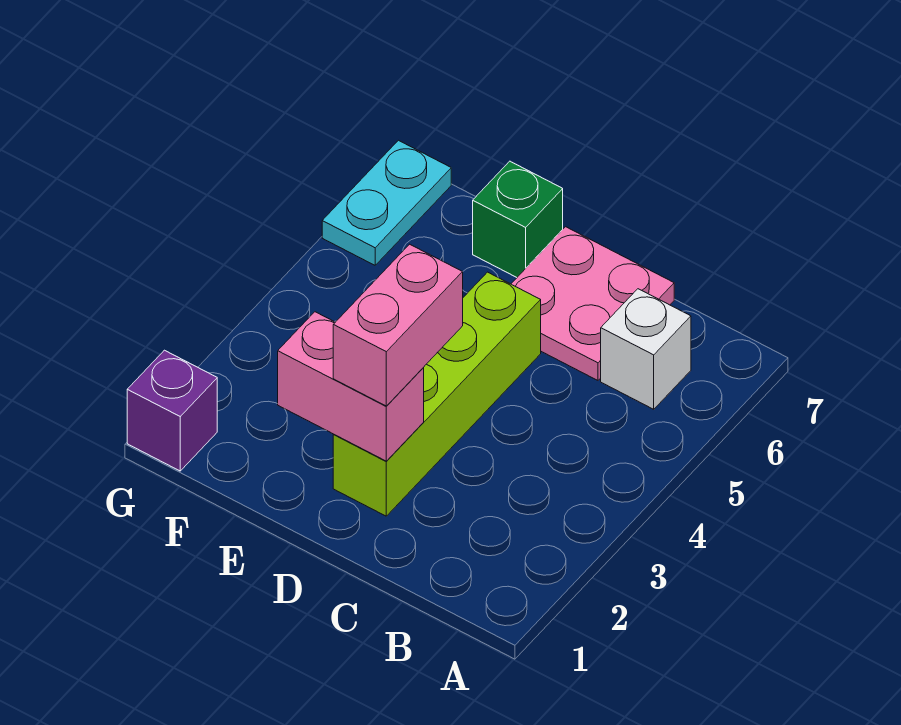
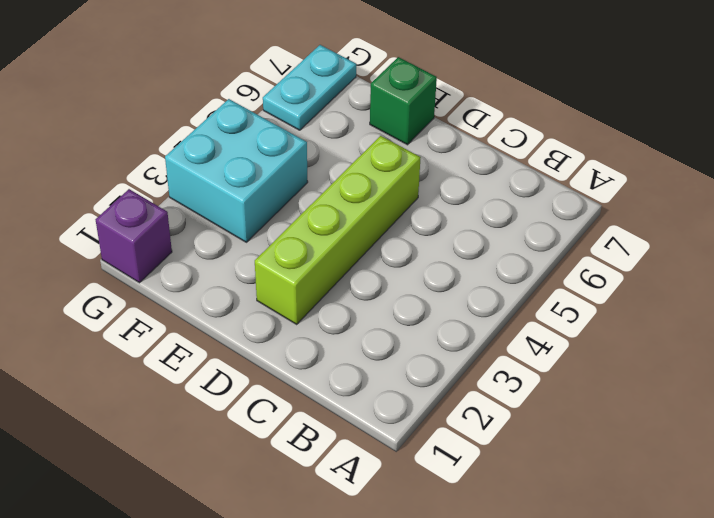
cyan brick F3:G4 level 1 -> none
none -> white brick B6 level 1
none -> pink plate C6:D7 level 1

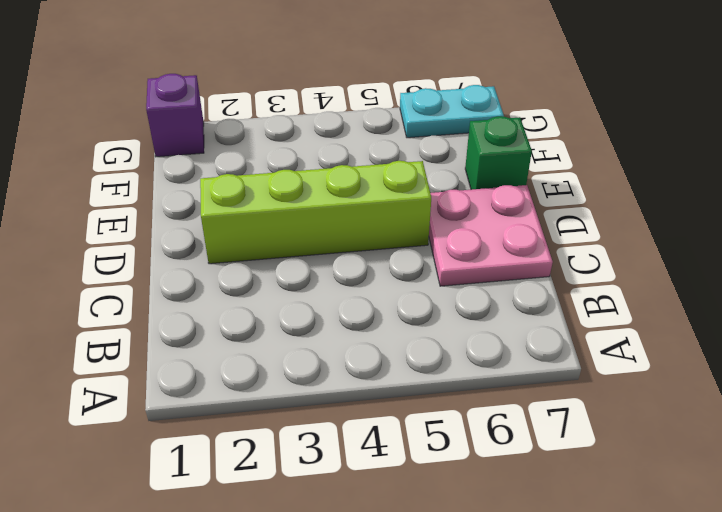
none -> white brick B6 level 1
none -> pink brick D2:E2 level 2

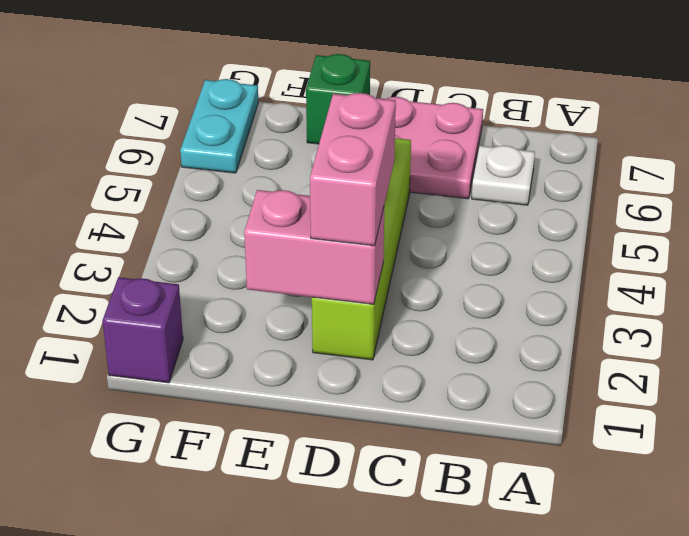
white plate B6 level 1 -> white brick B6 level 1

